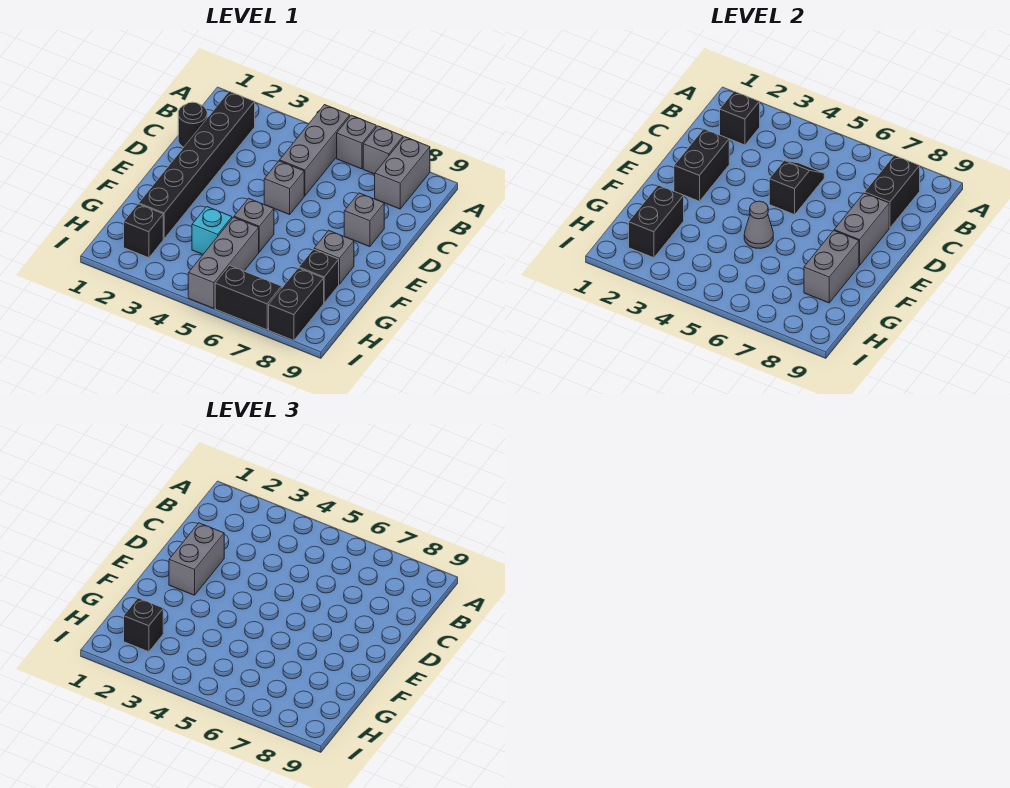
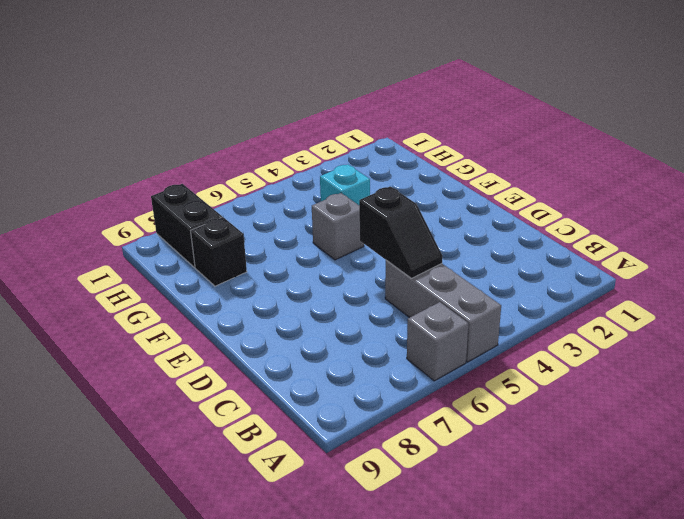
none -> grey brick A7 level 1
none -> grey brick A8:B8 level 1
none -> black brick B2:G2 level 1

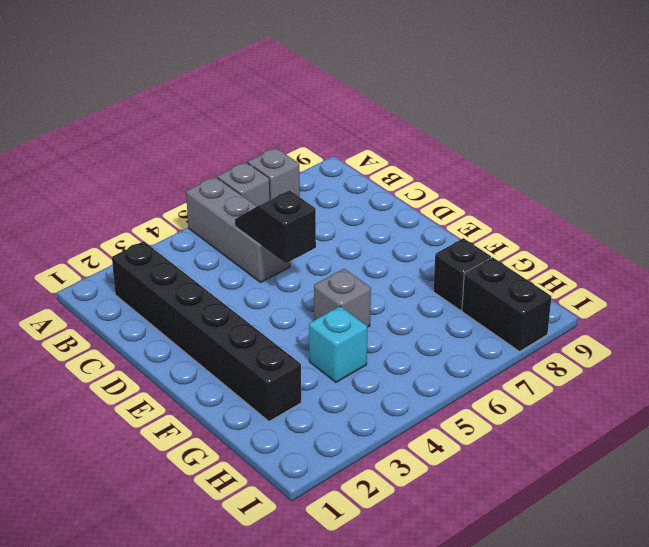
none -> grey brick A8:B8 level 1
none -> black round brick C1 level 1
none -> grey brick D5 level 1

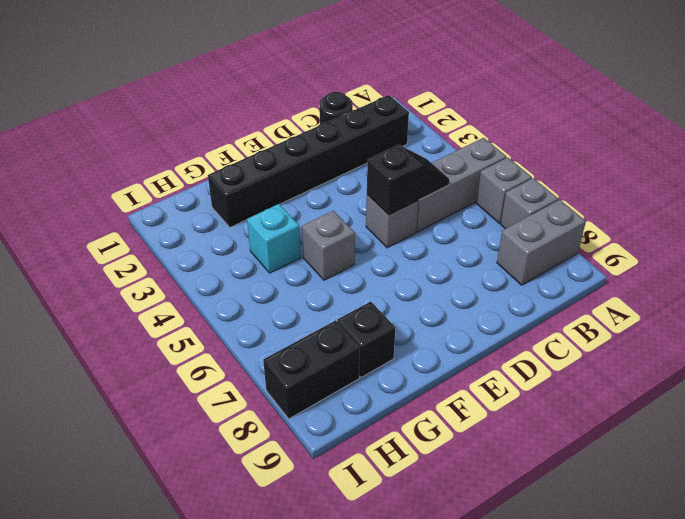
none -> grey brick D8 level 1
none -> grey brick F8 level 1
none -> grey brick G5:I5 level 1

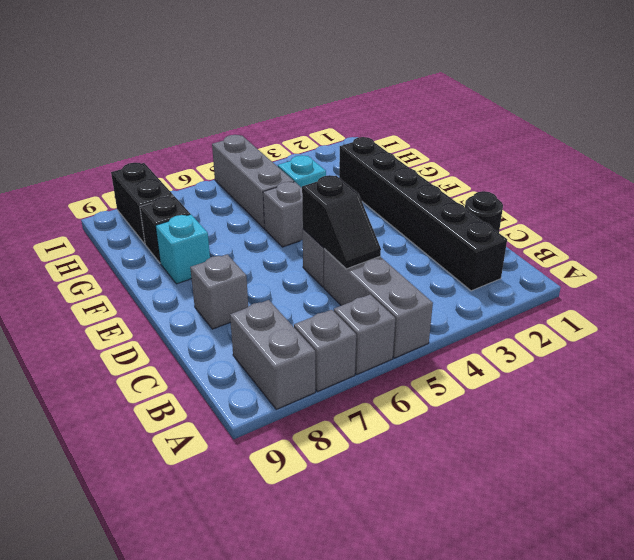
cyan brick F8 level 1 -> grey brick F8 level 1
none -> black brick H2 level 1
none -> black brick I6:I7 level 1
none -> black brick B2 level 2

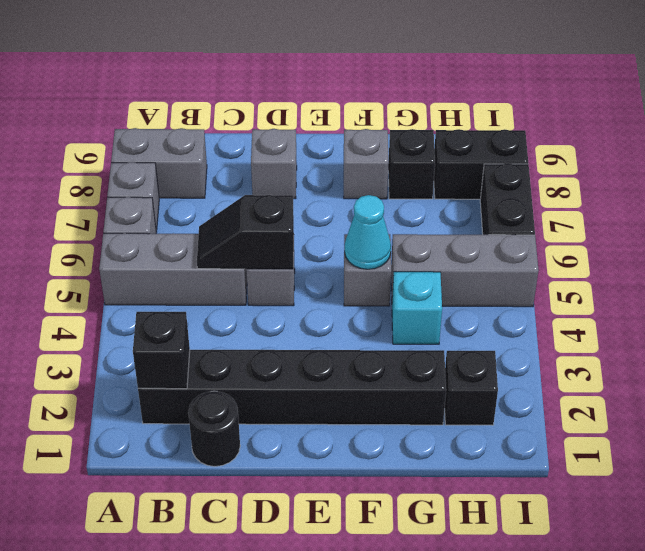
cyan cone F5 level 2 -> grey cone F5 level 2
none -> black brick B8:C8 level 2
none -> black brick D2:E2 level 2
none -> grey brick D8:E8 level 2

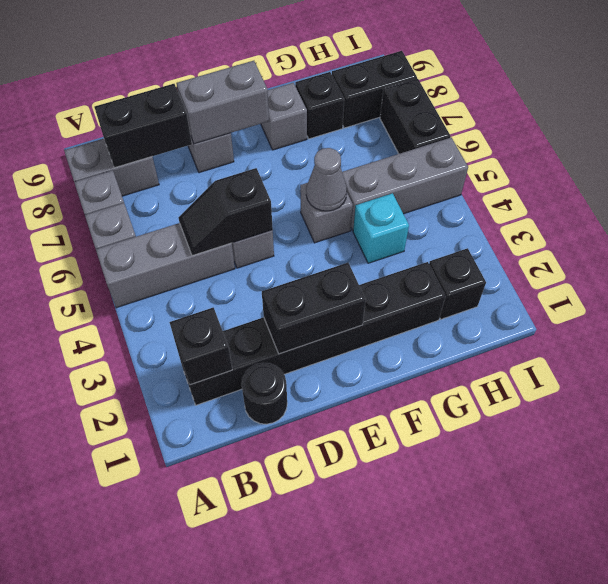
none -> grey brick F8:G8 level 2
none -> black brick G2:H2 level 2
none -> grey brick D2:E2 level 3

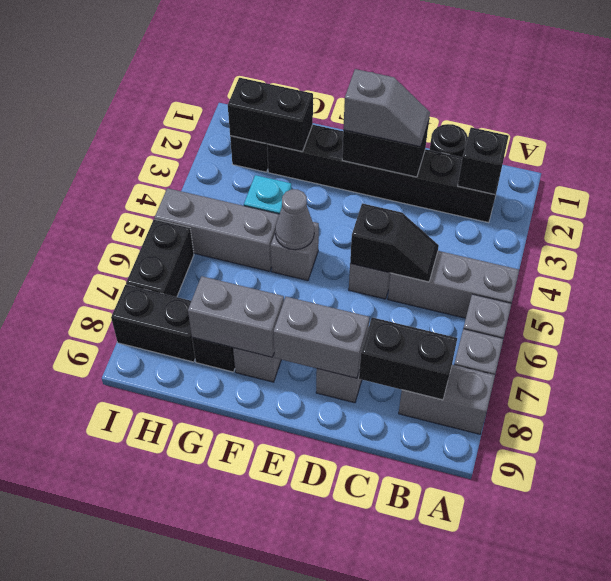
grey slope D2:E2 level 3 top E -> grey brick D2:E2 level 3
none -> black brick H2 level 3

